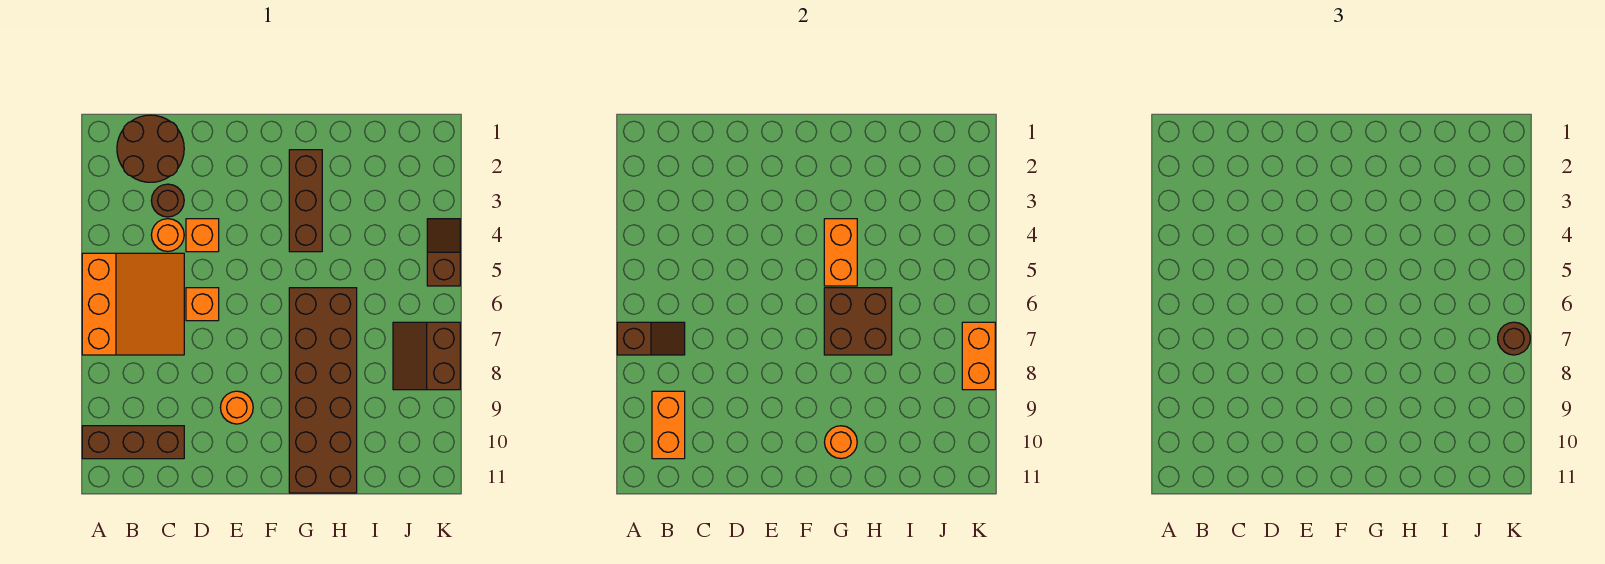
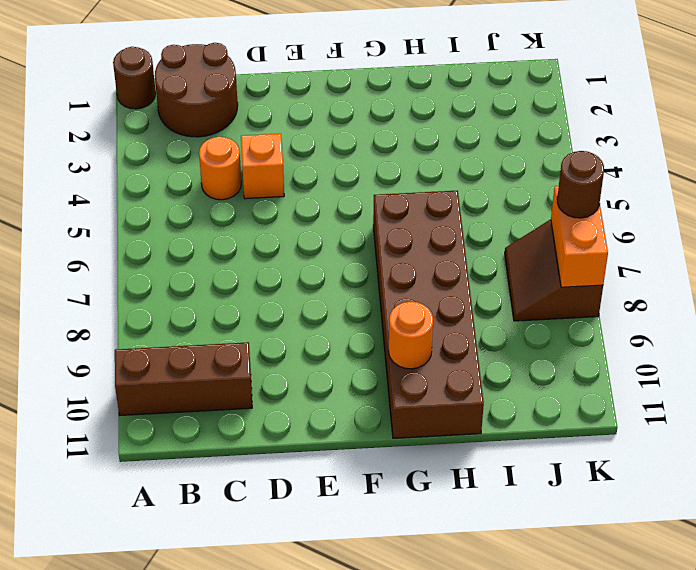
brown round brick A1 level 1 -> brown round brick C3 level 1
none -> orange slope A5:C7 level 1 top A
none -> orange brick D6 level 1
none -> orange round brick E9 level 1

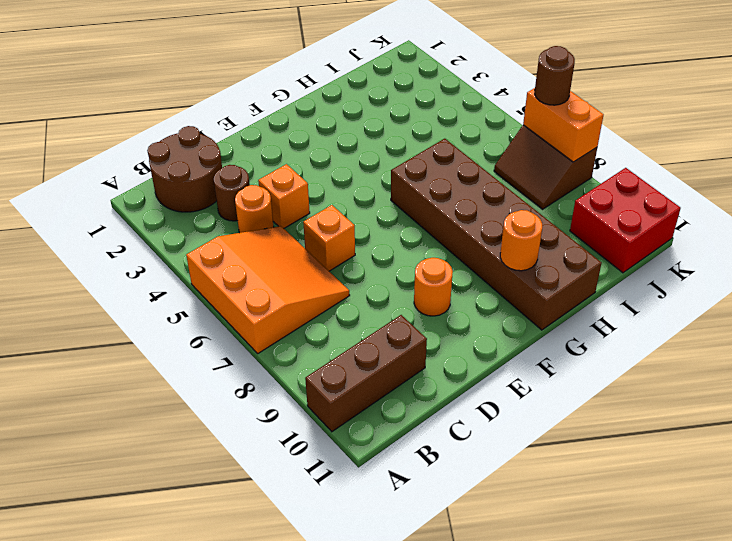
red brick J10:K11 level 1 -> none
none -> brown brick G2:G4 level 1
none -> brown slope K4:K5 level 1 top 5
none -> brown slope A7:B7 level 2 top A

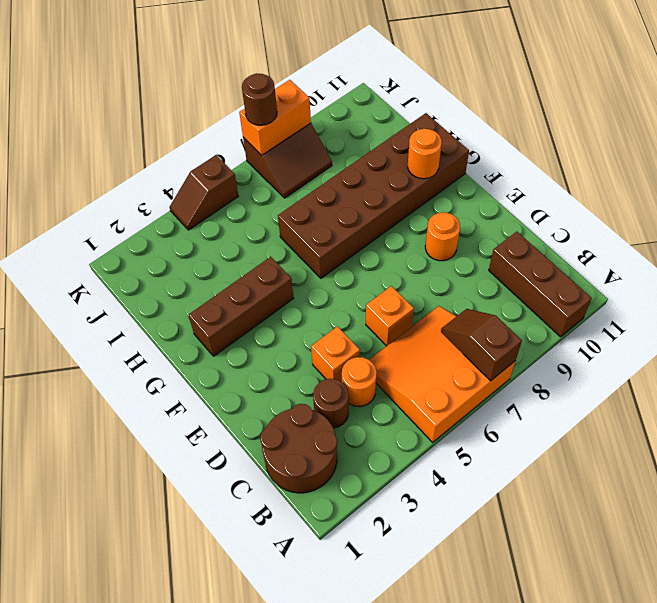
none -> orange brick B9:B10 level 2
none -> orange brick G4:G5 level 2
none -> brown brick G6:H7 level 2

